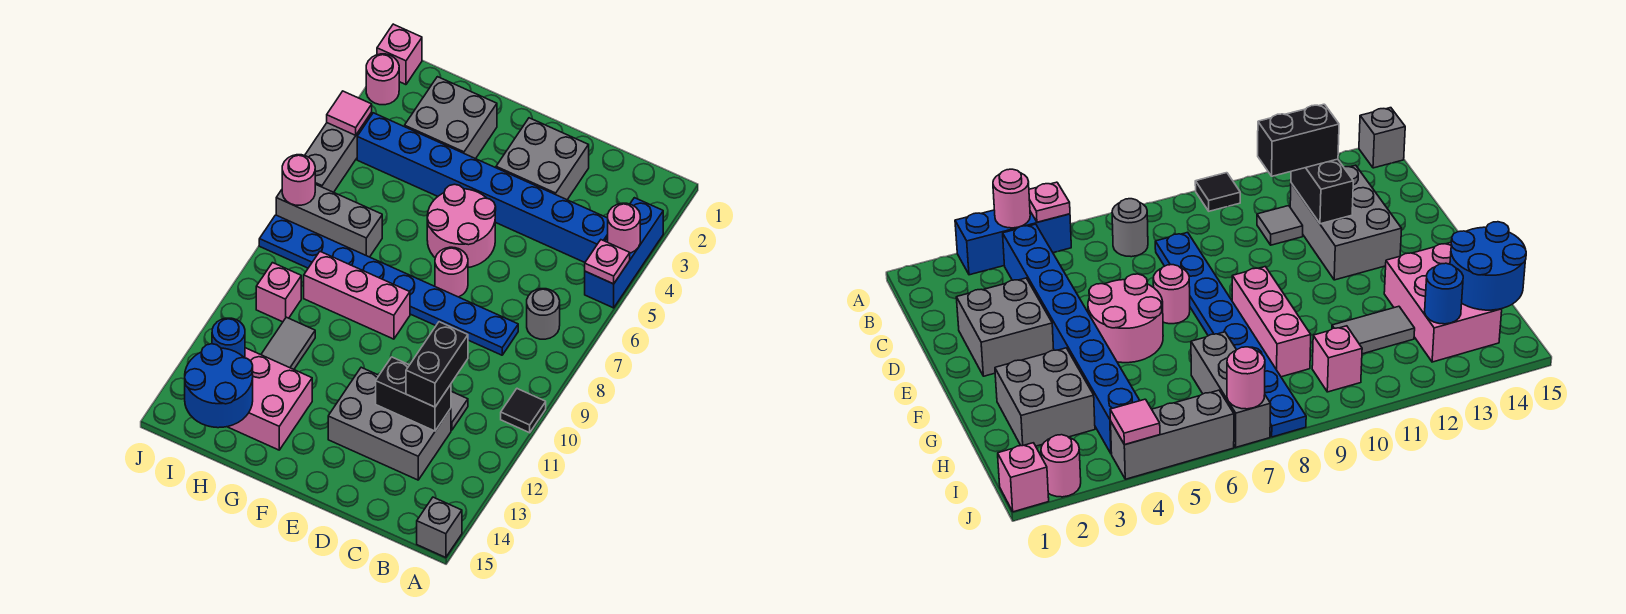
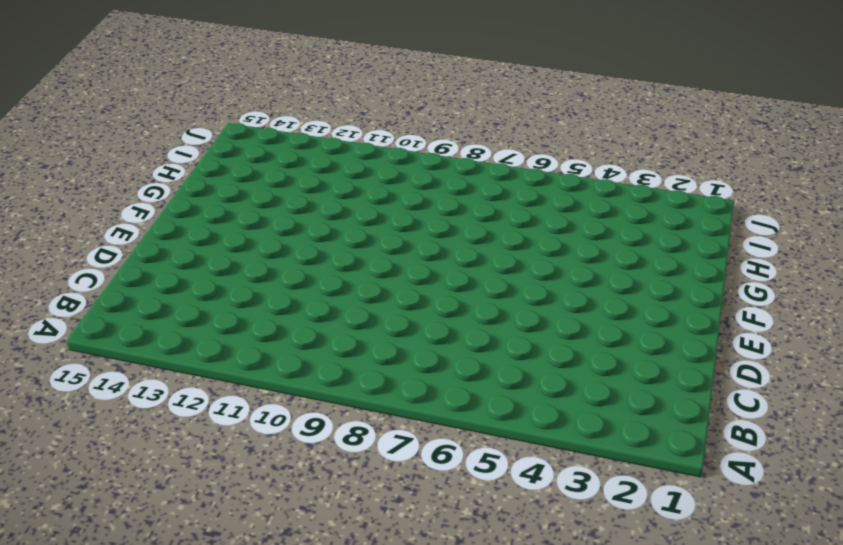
none -> blue brick A3:A5 level 1
none -> black tile A10 level 1
none -> grey brick A15 level 1

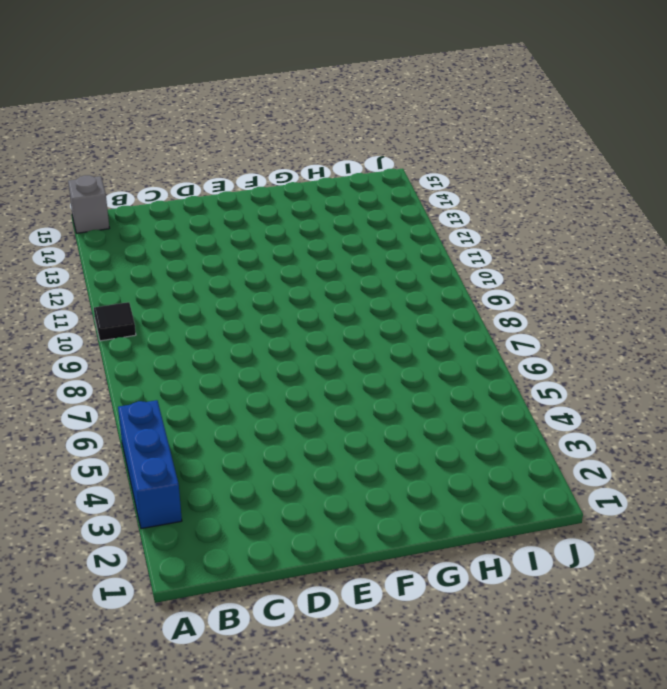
none -> blue brick B4:I4 level 1
none -> grey round brick B7 level 1
none -> blue plate C8:J8 level 1

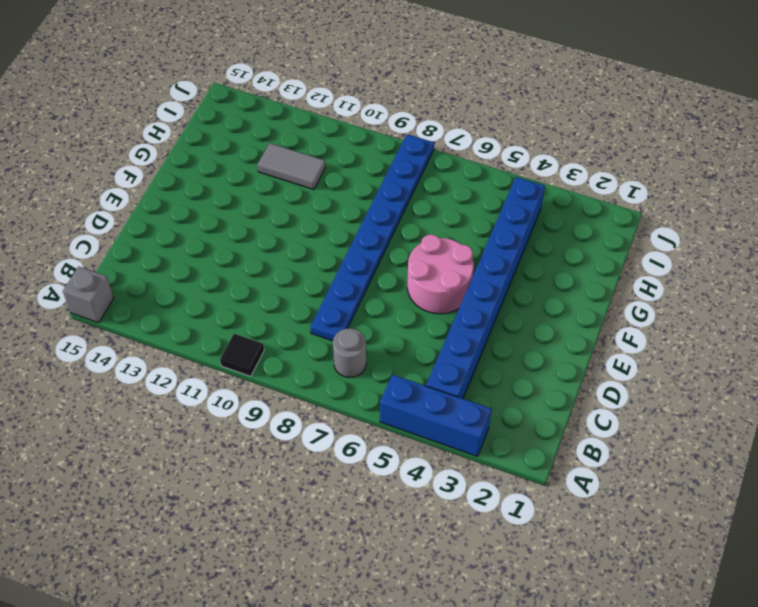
none -> grey tile C11 level 1
none -> grey brick C12:E13 level 1
none -> grey brick D2:E3 level 1

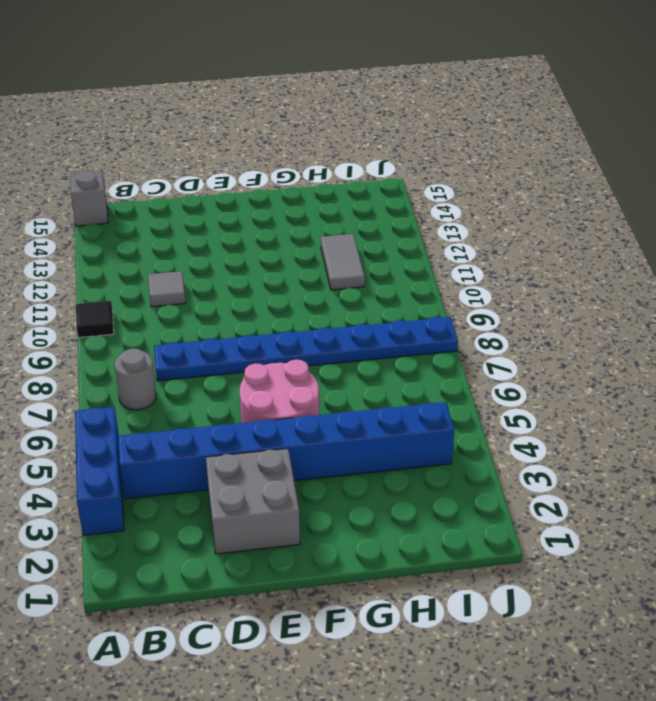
none -> grey brick C12:E13 level 1
none -> pink round brick E7 level 1
none -> pink brick F9:H9 level 1

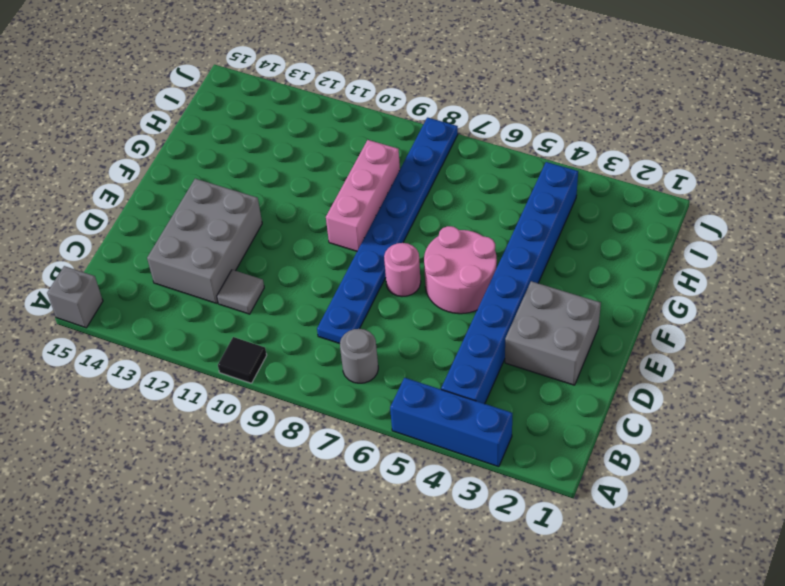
none -> grey brick G2:H3 level 1
none -> pink brick G13:I14 level 1
none -> grey brick H7:J7 level 1

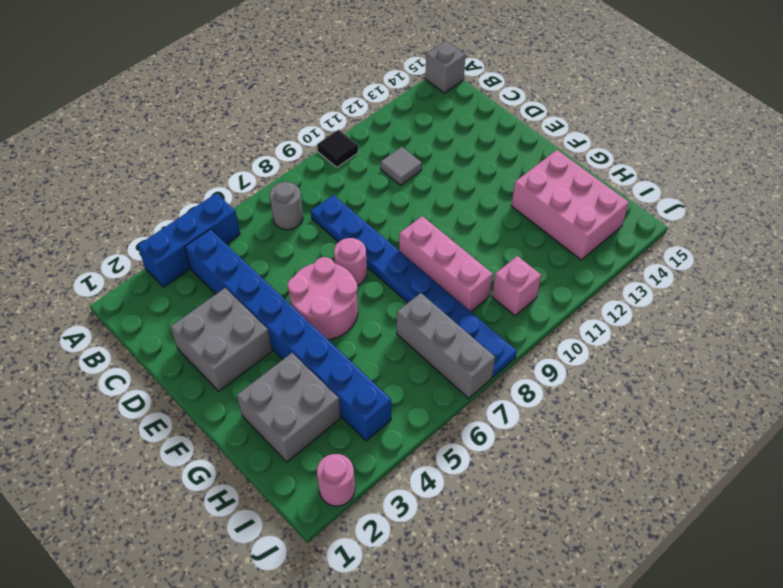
none -> grey brick C12:E13 level 1
none -> grey tile H11:H12 level 1
none -> pink brick J1 level 1

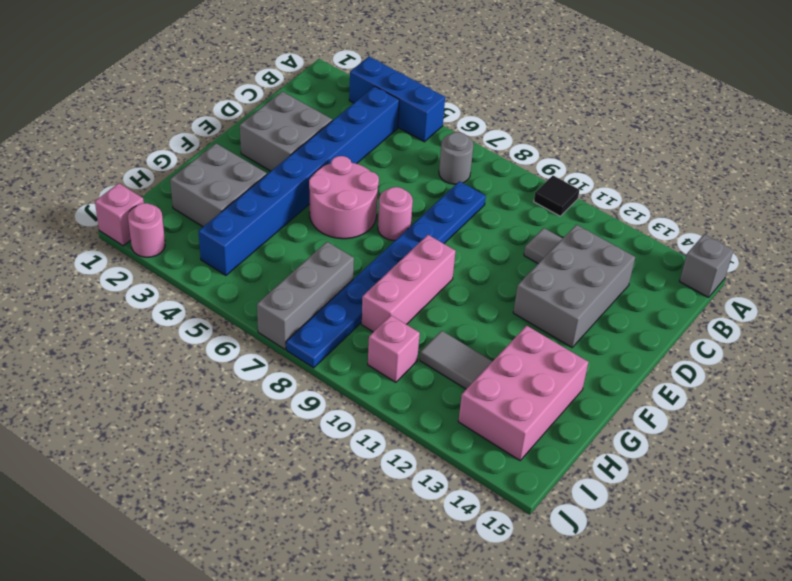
none -> grey brick J4:J6 level 1
none -> pink round brick A4 level 2
none -> pink plate A5 level 2

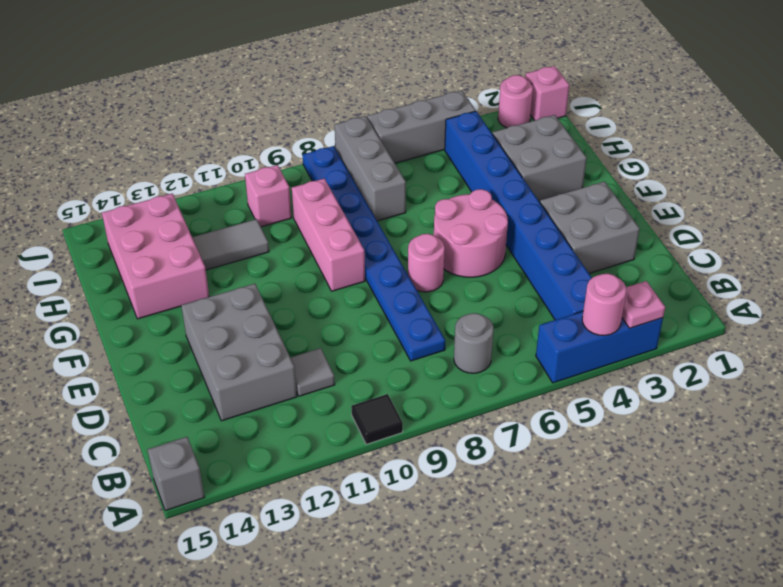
pink plate A3 level 2 -> pink plate A5 level 2
none -> black brick C12:D12 level 2
none -> blue round brick H14:I15 level 2
none -> blue round brick I13 level 2

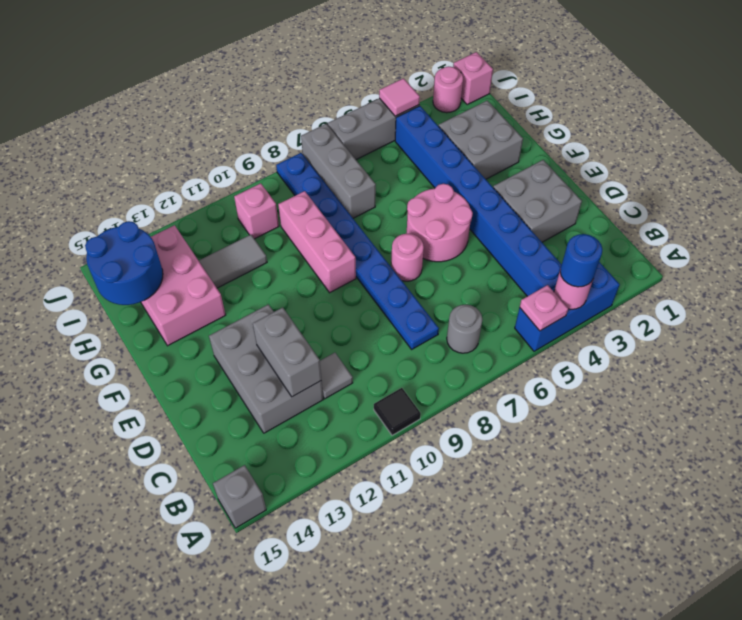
blue round brick A4 level 3 -> blue round brick I13 level 2
grey brick C12:D12 level 2 -> black brick C12:D12 level 2
none -> pink round brick J7 level 2
none -> black brick C11:C12 level 3

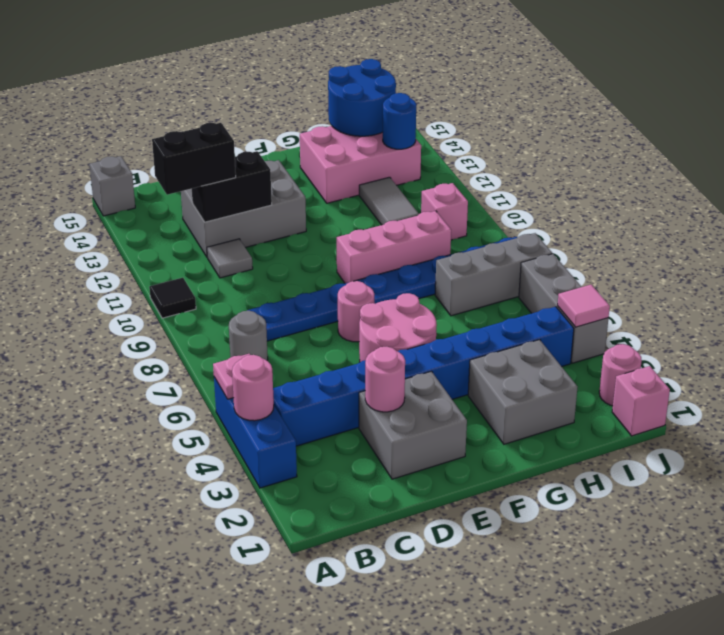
black brick B12:C12 level 3 -> black brick C11:C12 level 3
pink round brick D3 level 2 -> pink round brick J7 level 2

